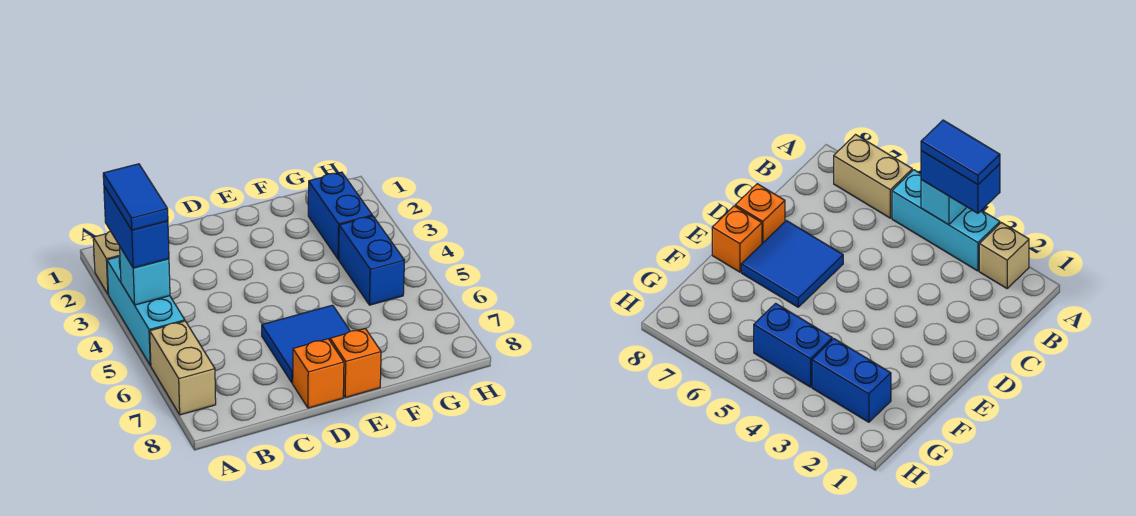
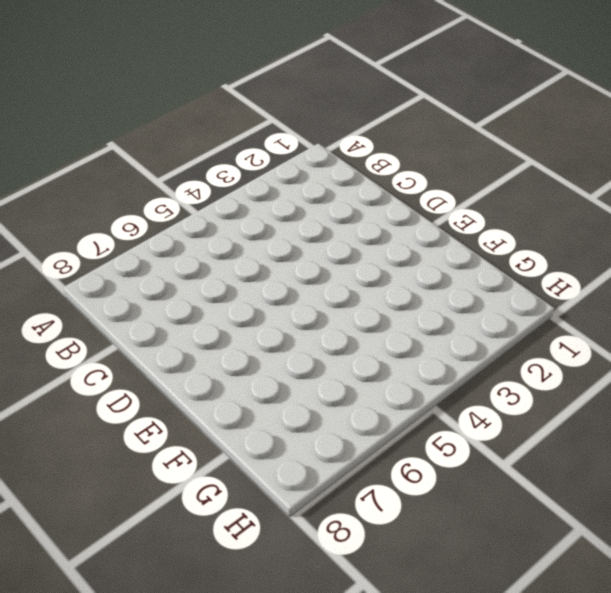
none -> tan brick A2 level 1
none -> cyan brick A3:A5 level 1

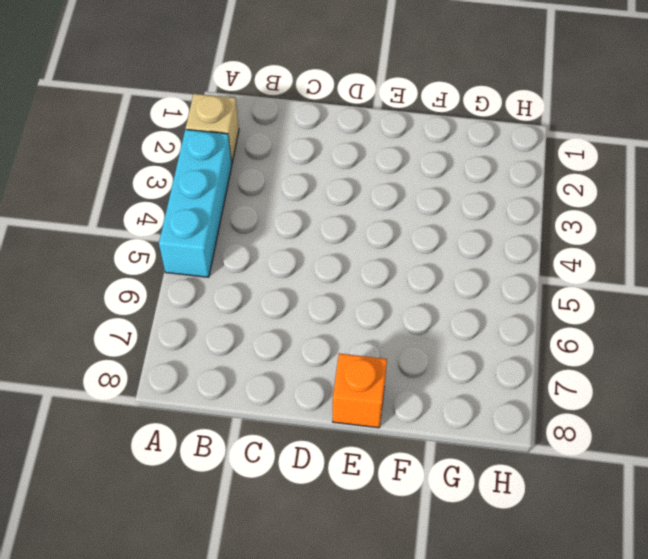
none -> tan brick A6:A7 level 1
none -> blue tile D6:E7 level 1

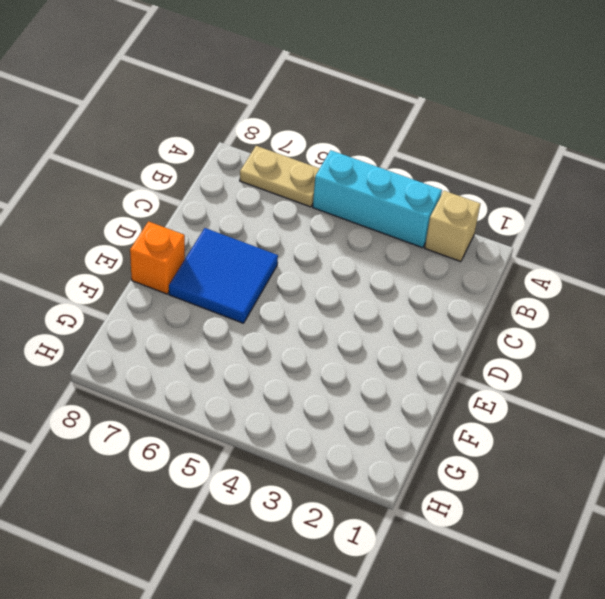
tan plate A6:A7 level 1 -> tan brick A6:A7 level 1
none -> orange brick D8 level 1
none -> blue brick G2:G3 level 1

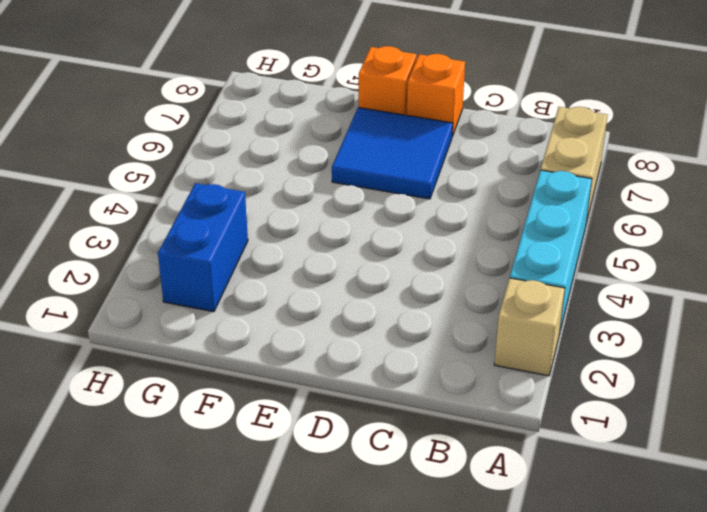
none -> blue brick G4:G5 level 1
none -> cyan brick A4 level 2

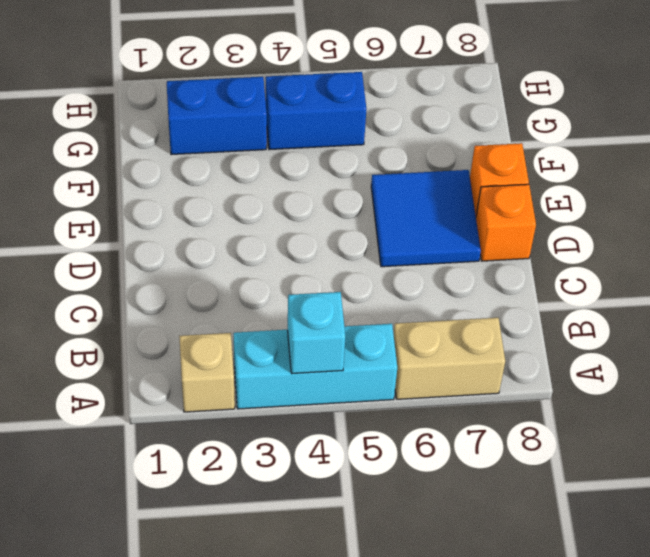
none -> blue brick A3:A4 level 3
none -> blue tile A3:A4 level 4

